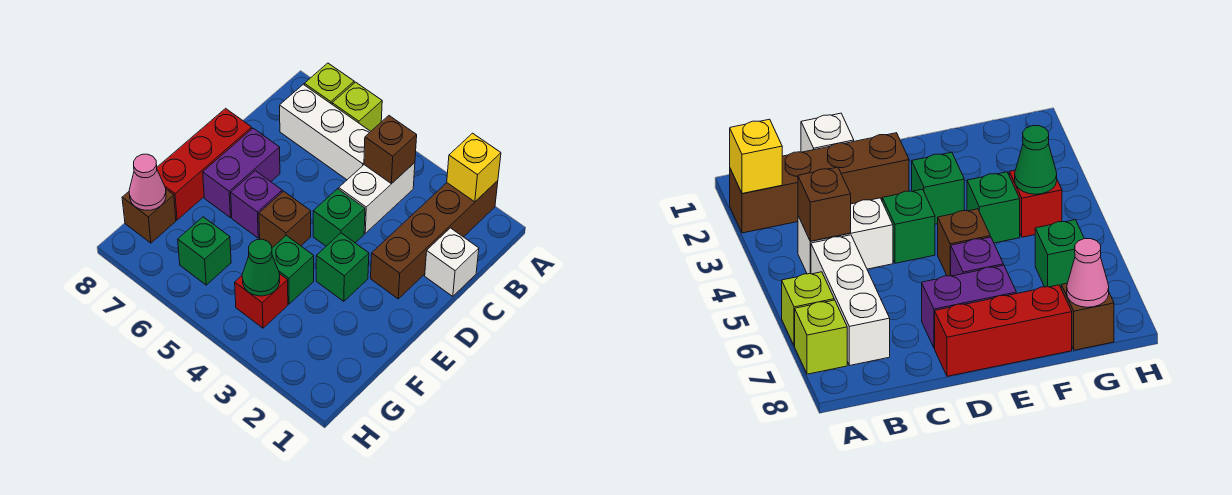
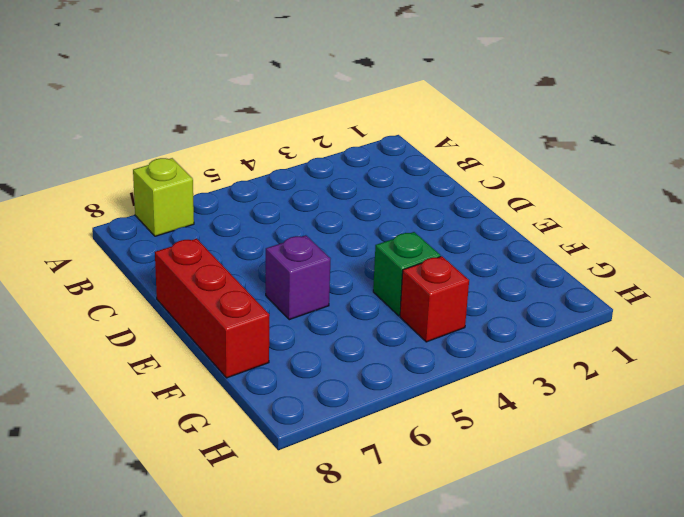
none -> brown brick A2:D2 level 1
none -> lime brick A6 level 1
none -> white brick B4:C4 level 1

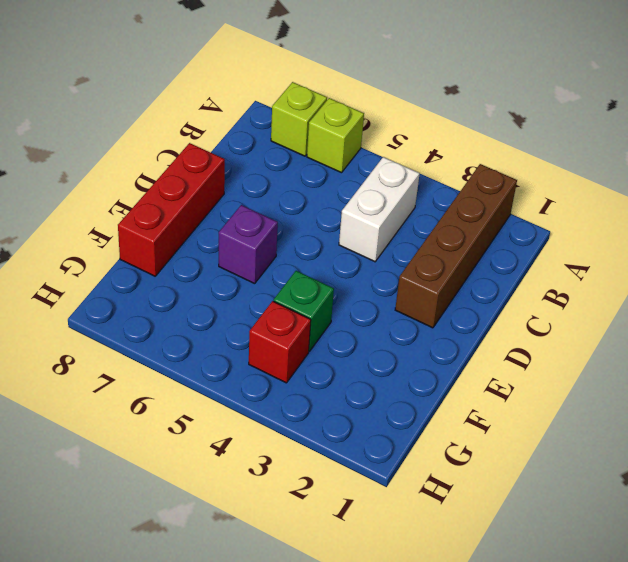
none -> white brick B5:B7 level 1
none -> white brick C1 level 1
none -> green brick D4 level 1

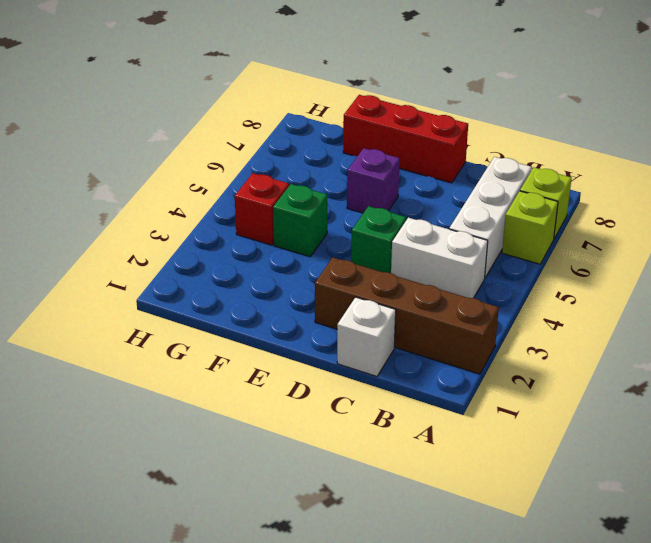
none -> purple brick D7:E7 level 1
none -> green brick E3 level 1
none -> brown brick E5 level 1

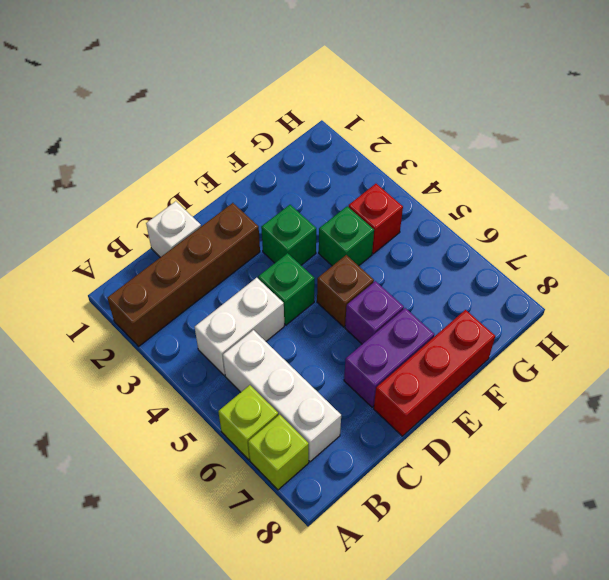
none -> green brick G6 level 1
none -> brown brick G8 level 1
none -> yellow brick A2 level 2

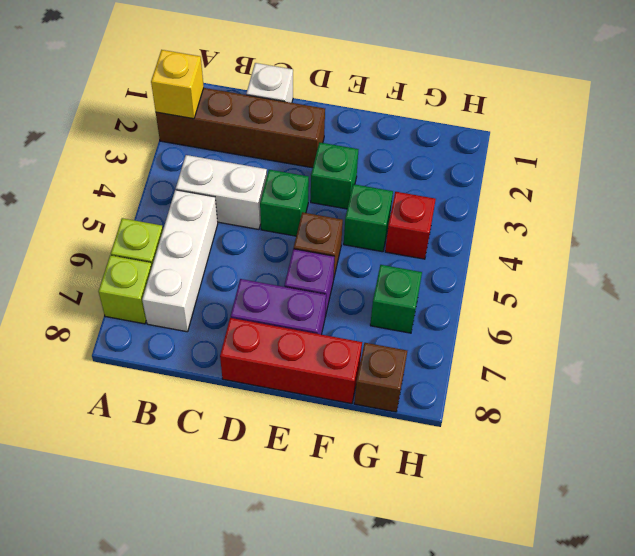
none -> brown brick B4 level 2
none -> green cone G4 level 2
none -> pink cone G8 level 2

